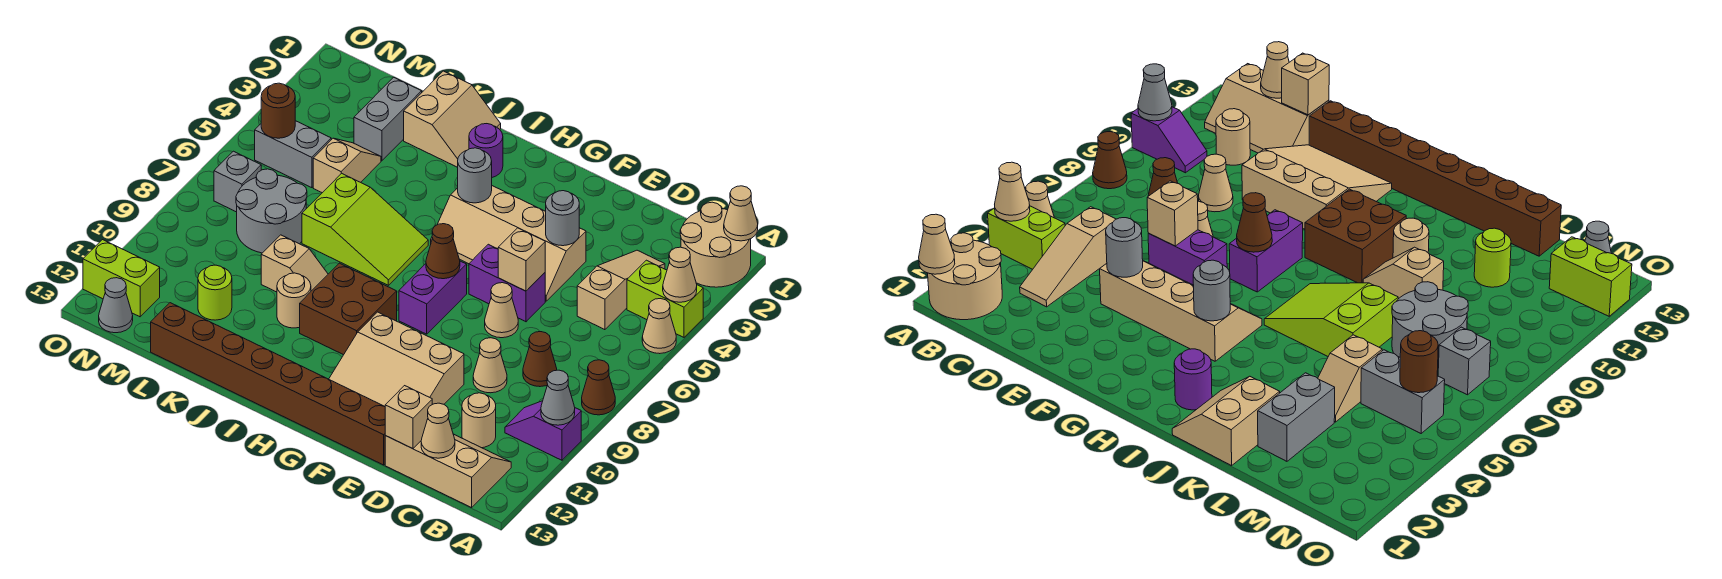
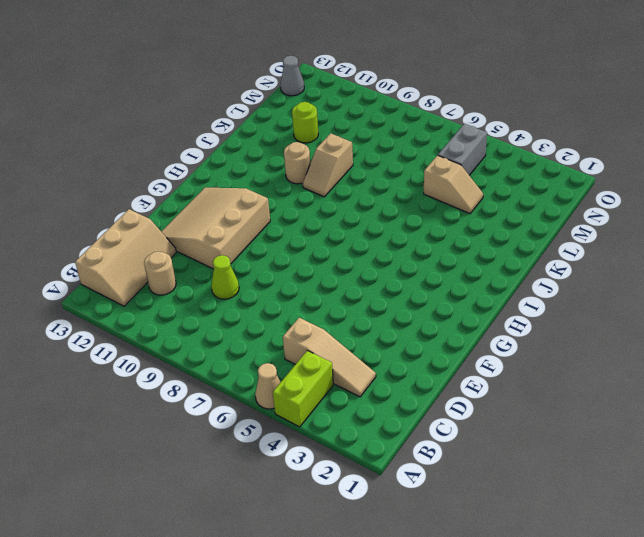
lime cone D9 level 1 -> tan cone D9 level 1
none -> tan round brick A1:B2 level 1
none -> brown cone A8 level 1
none -> purple slope A10:B10 level 1 top A
none -> brown cone C8 level 1

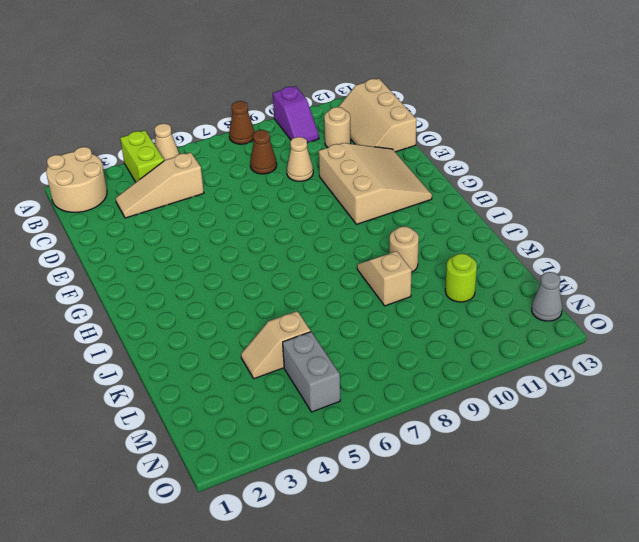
none -> tan slope E4:H5 level 1 top 4
none -> purple brick E6:F6 level 1
none -> tan cone E7 level 1
none -> brown brick E13:L13 level 1

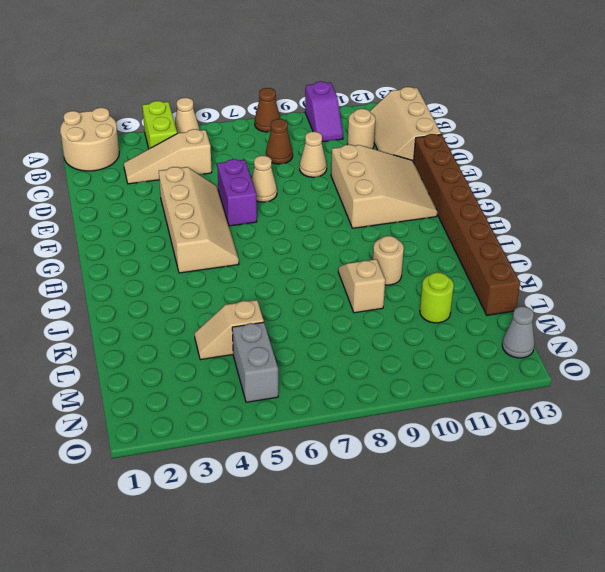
none -> purple brick G7:G8 level 1
none -> brown brick H9:I10 level 1
none -> purple round brick I2 level 1
none -> lime slope I6:K7 level 1 top K

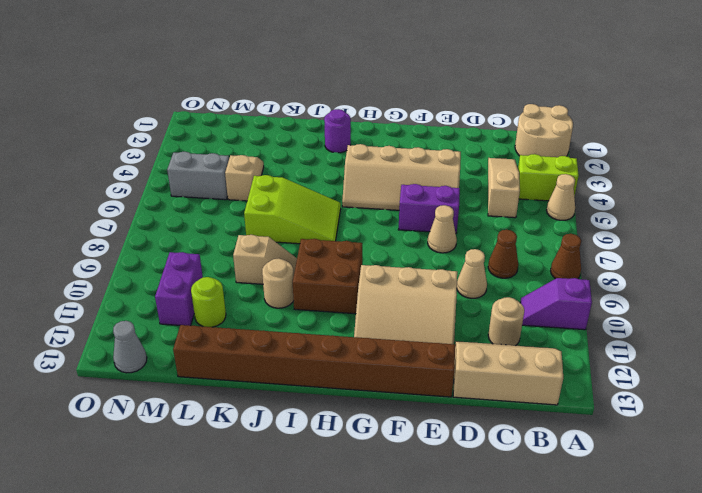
purple brick M10:M11 level 1 -> purple brick G7:G8 level 1
none -> tan slope J1:K2 level 1 top K
none -> grey brick L2:L3 level 1
none -> grey round brick L7:M8 level 1
none -> grey brick N7 level 1

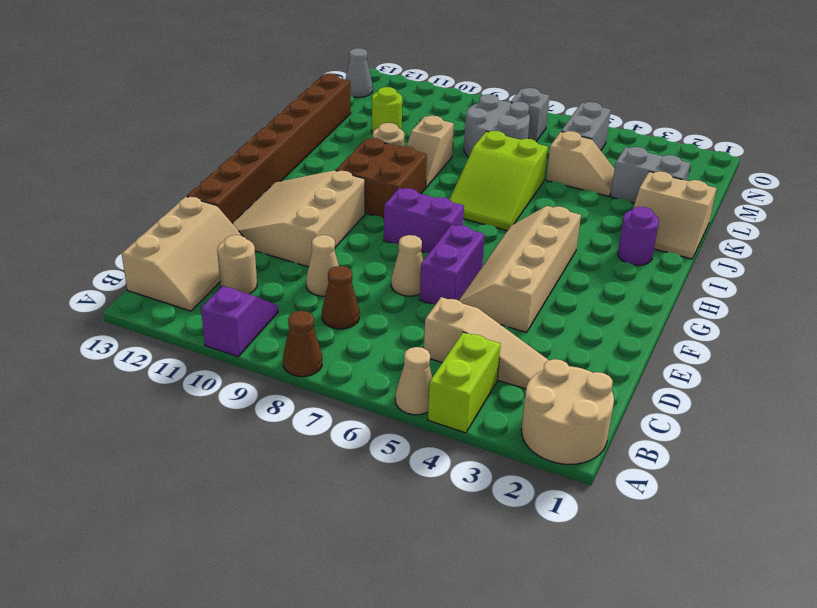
none -> lime brick N12:O12 level 1
none -> tan cone A1 level 2
none -> tan cone A4 level 2
none -> grey cone A10 level 2

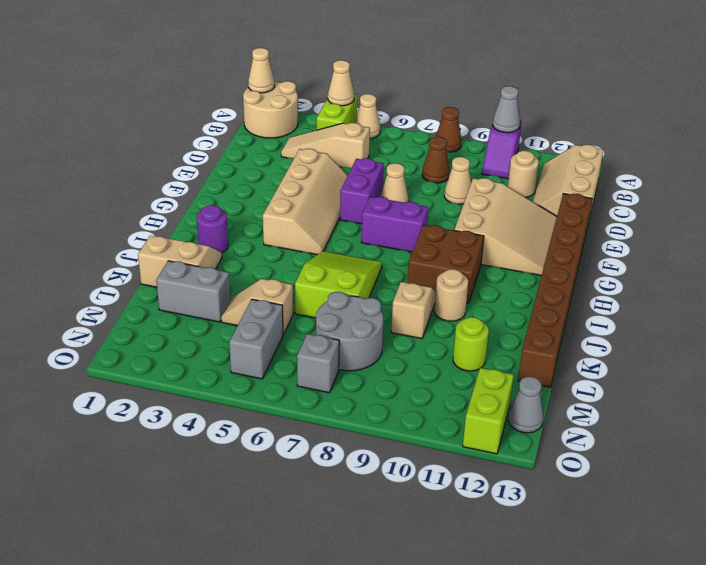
none -> tan cone C13 level 2
none -> tan brick D13 level 2
none -> grey round brick E4 level 2
none -> tan brick E6 level 2

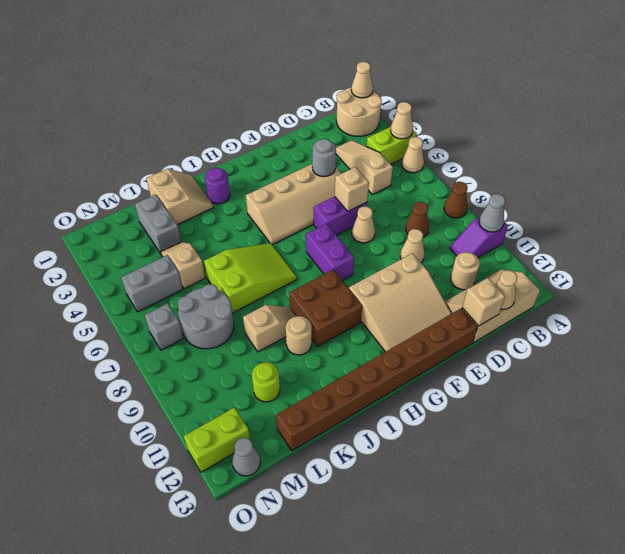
none -> brown cone G7 level 2
none -> grey round brick H4 level 2
none -> brown round brick N5 level 2

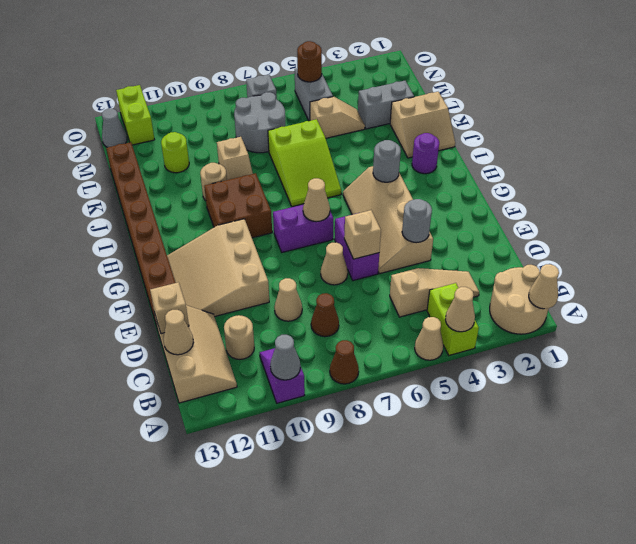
tan cone G7 level 2 -> brown cone G7 level 2

